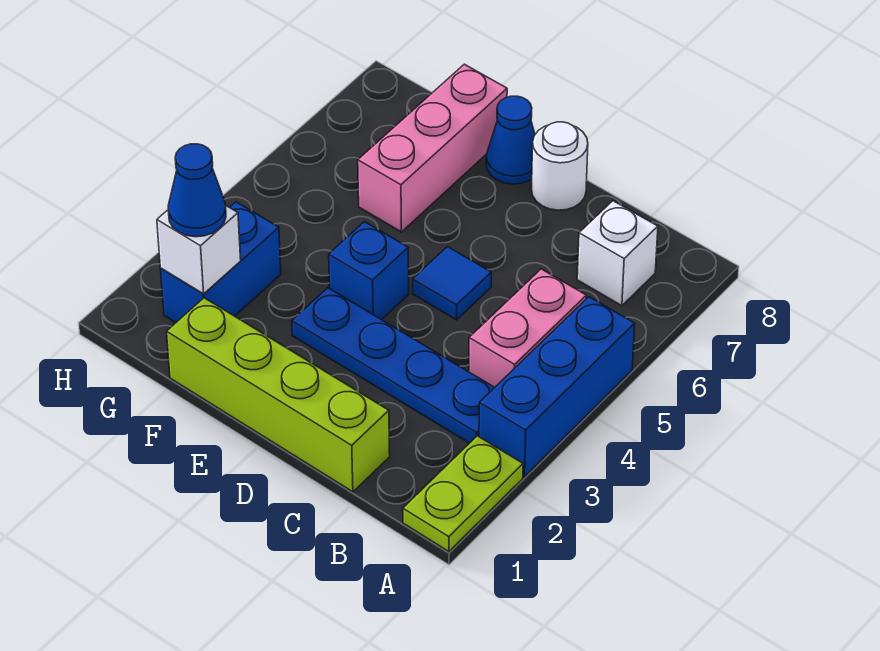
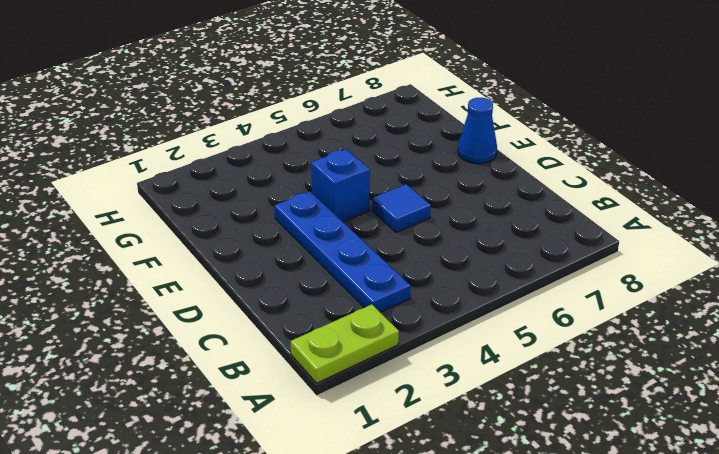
none -> blue brick A3:A5 level 1
none -> pink brick B4:B5 level 1
none -> white brick B7 level 1

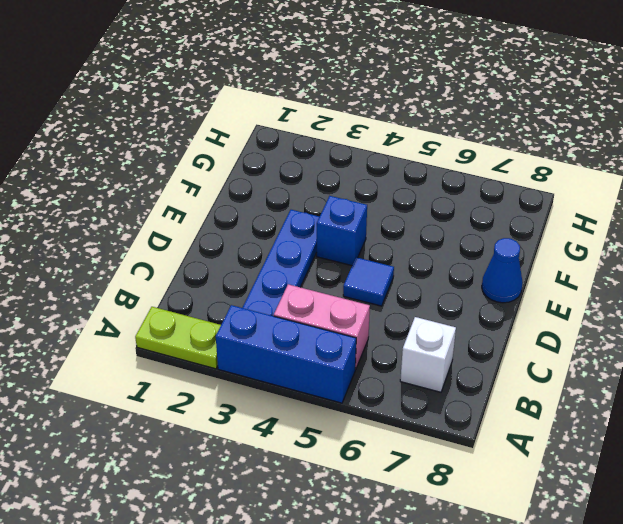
none -> lime brick C1:F1 level 1
none -> white round brick D8 level 1
none -> pink brick F6:F8 level 1

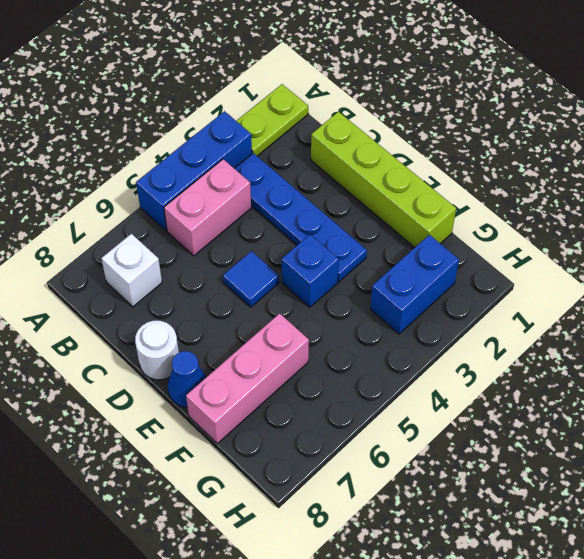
none -> white brick G2 level 2
none -> blue cone G2 level 3

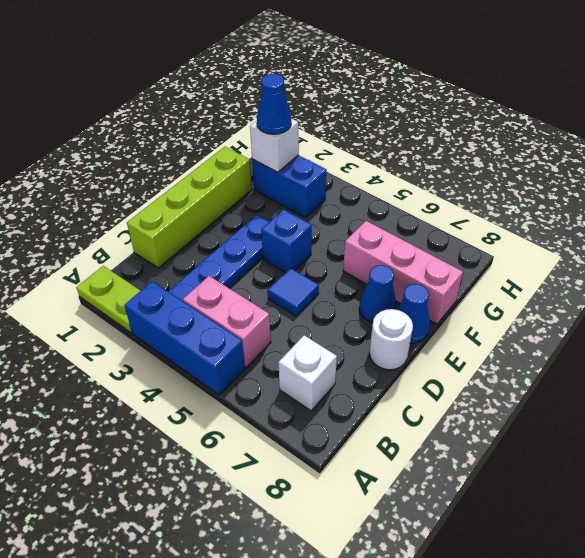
blue cone E7 level 1 -> none

